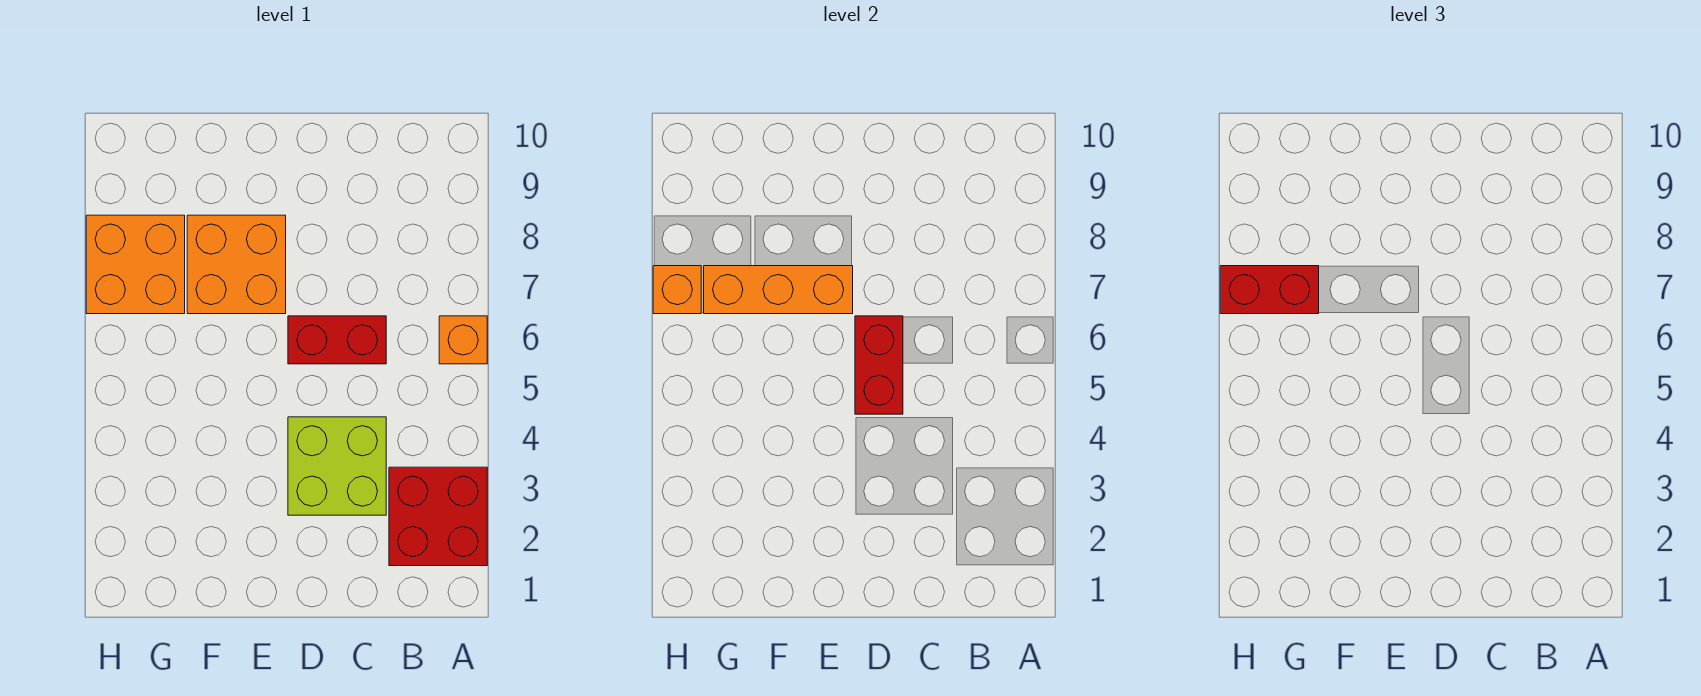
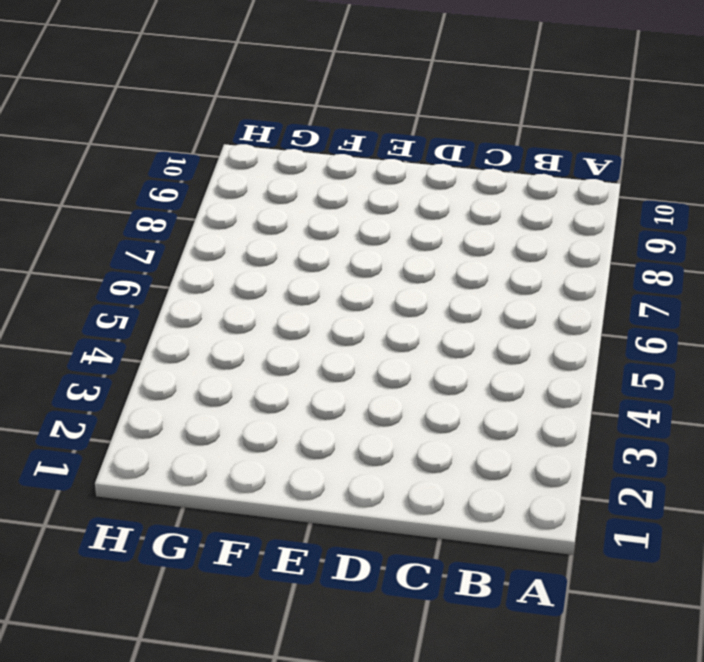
none -> red brick A2:B3 level 1
none -> orange brick A6 level 1

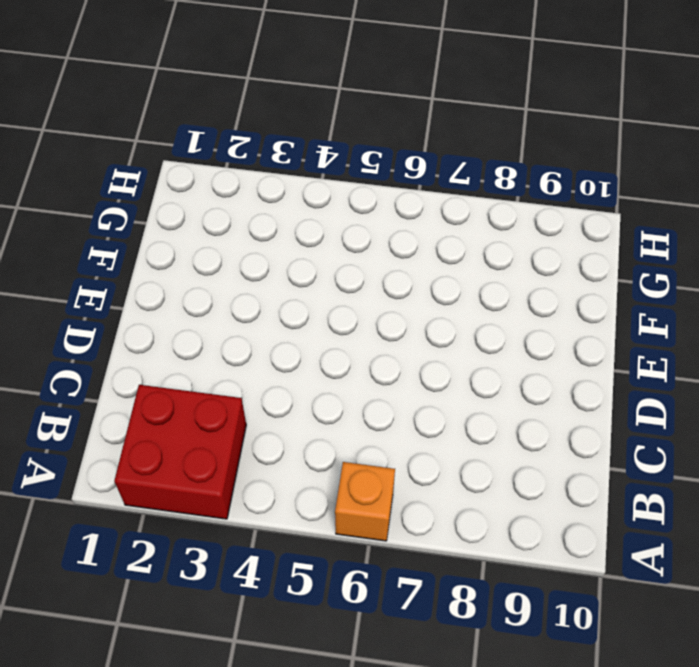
none -> lime brick C3:D4 level 1
none -> red brick C6:D6 level 1

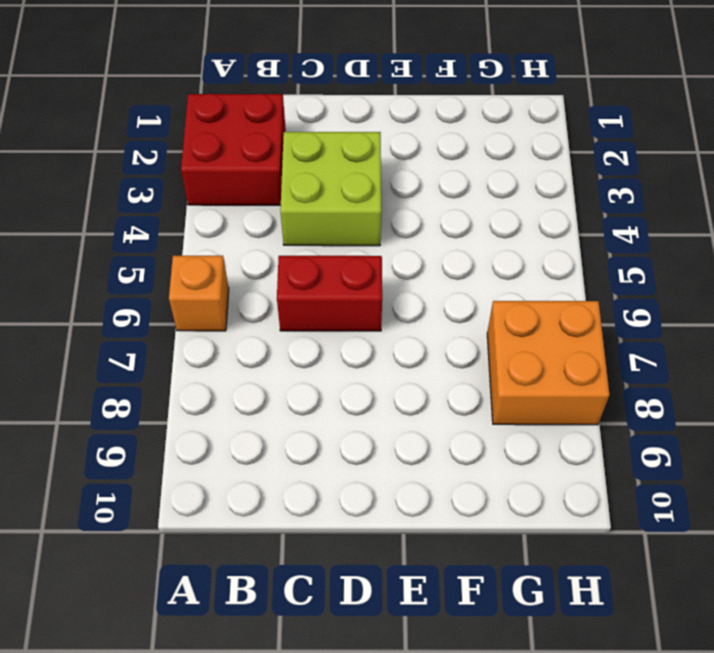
none -> orange brick E7:F8 level 1
none -> red brick D5:D6 level 2

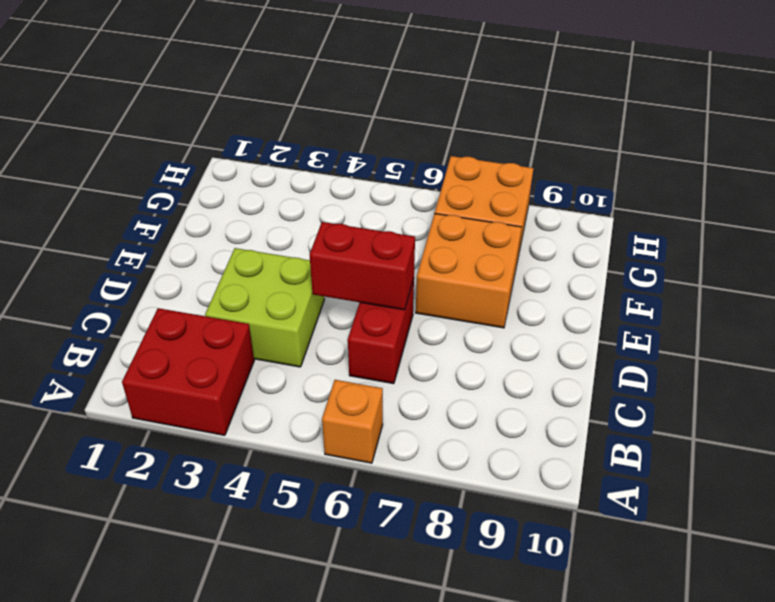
none -> orange brick E7:G7 level 2
none -> orange brick H7 level 2

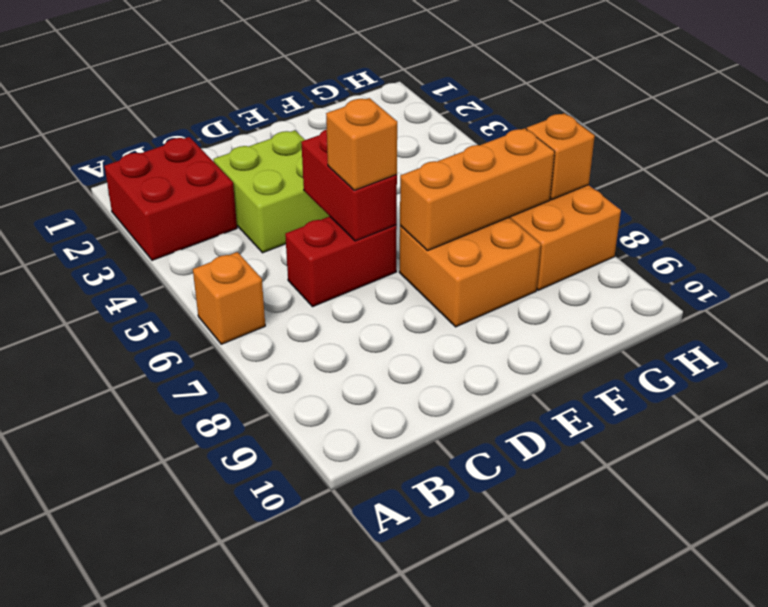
orange brick D6 level 3 -> none
none -> red brick G7:H7 level 3

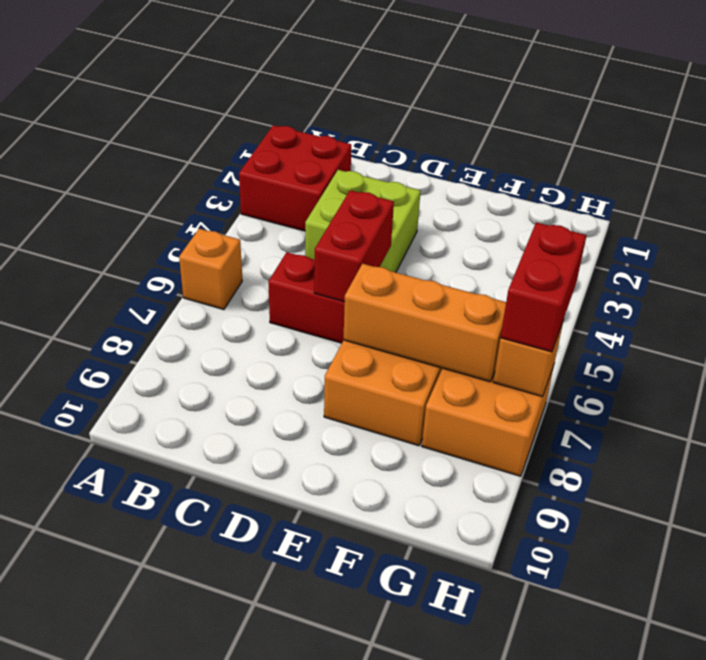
red brick H6:H7 level 3 -> red brick G7:H7 level 3

